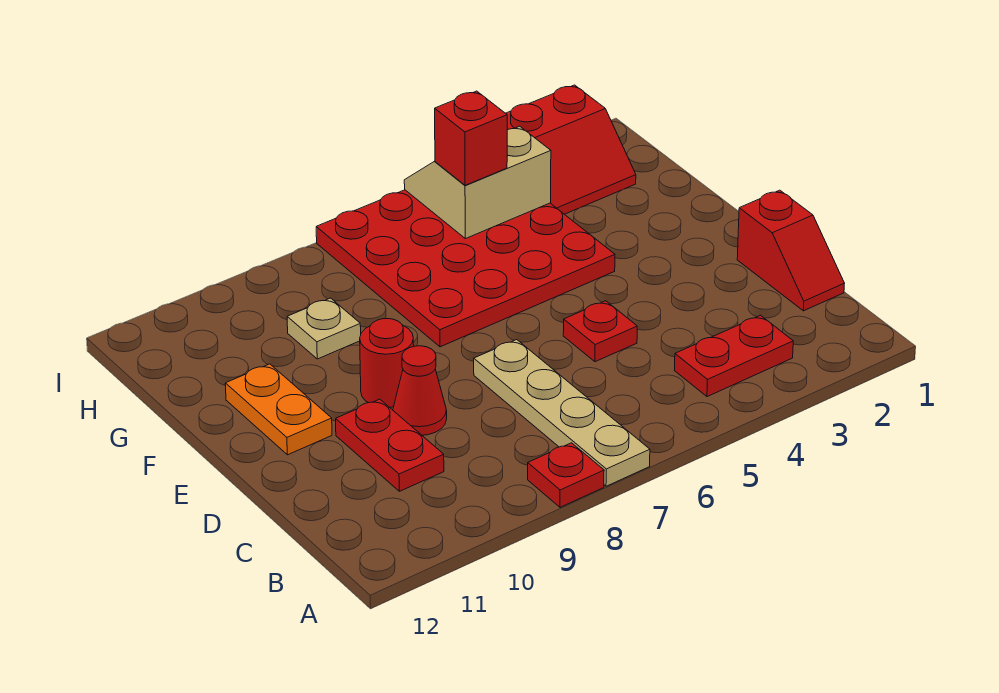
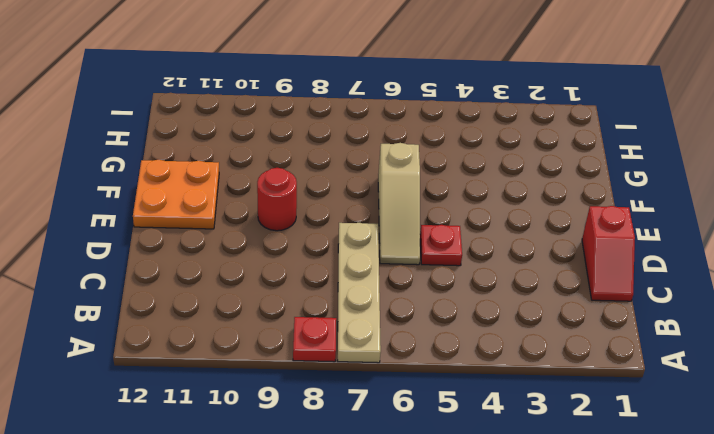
tan slope D6:F6 level 1 top F -> red plate F4:I7 level 1
orange plate E11:F12 level 1 -> orange plate E11:F11 level 1
none -> red plate B3:B4 level 1
none -> red plate C10:D10 level 1
none -> red cone D9 level 1

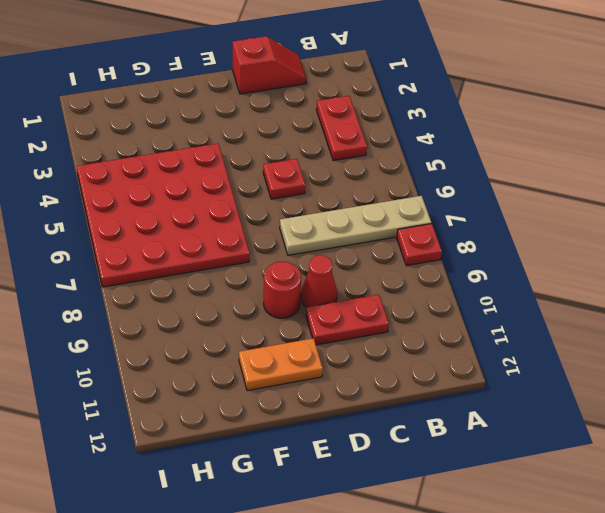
none -> tan plate G9 level 1
none -> red slope H2:I3 level 1 top I
none -> tan slope H4:I5 level 2 top H

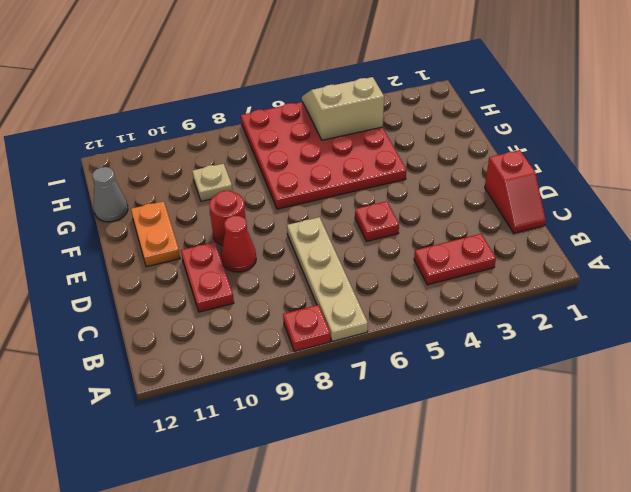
grey cone G12 level 1 -> none
none -> red slope H2:I3 level 1 top I
none -> red brick H5 level 3

